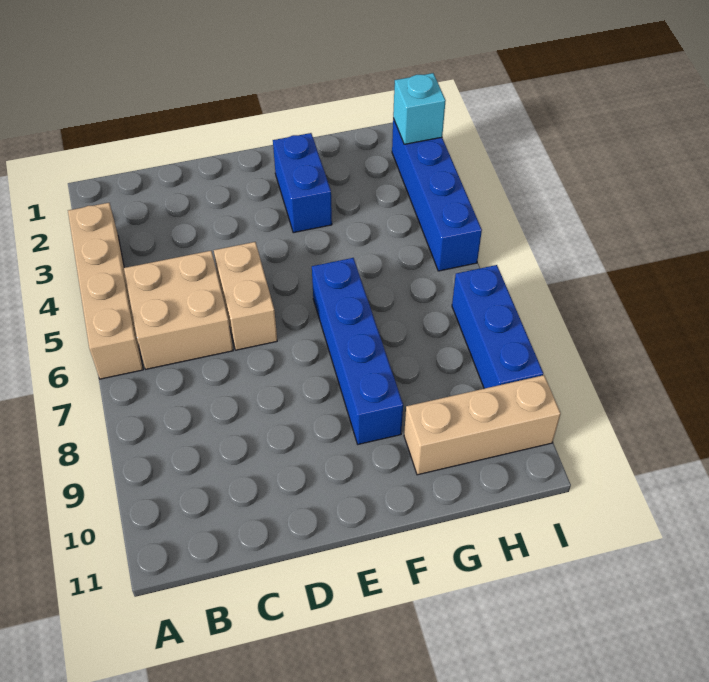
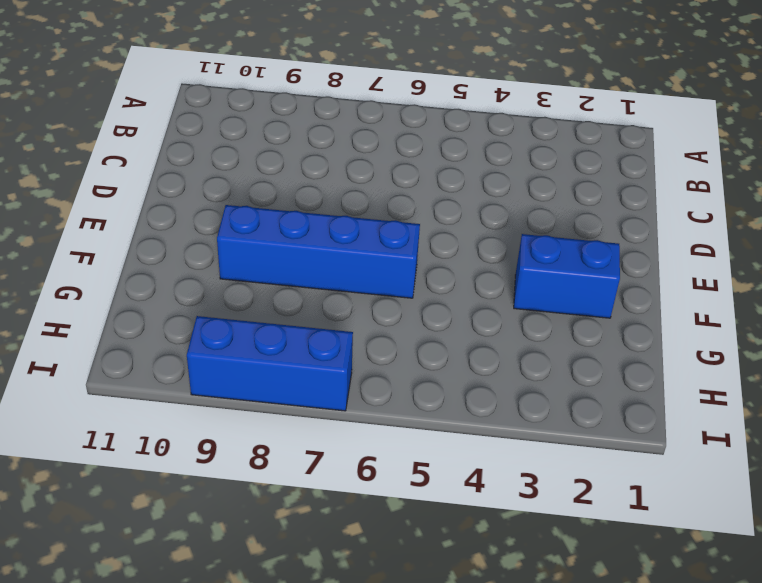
none -> tan brick A3:A6 level 1
none -> tan brick B5:C6 level 1

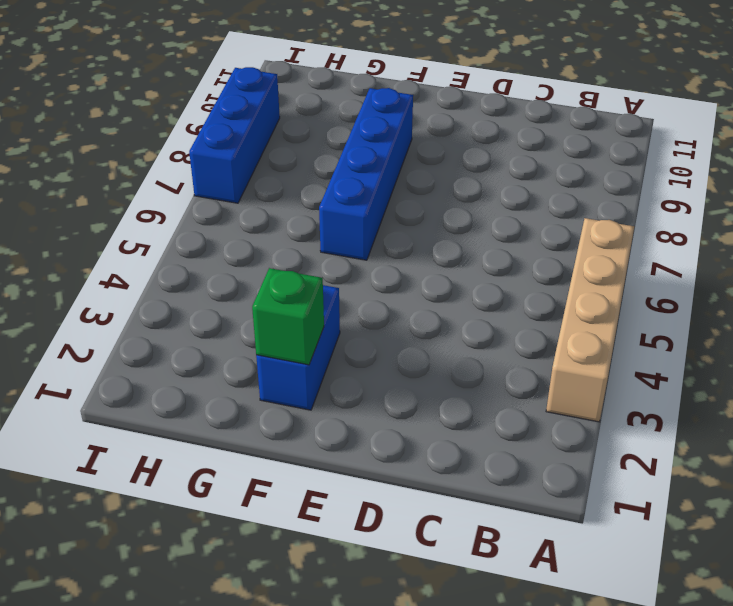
green brick F2 level 2 -> none
none -> tan brick B5:C6 level 1
none -> tan brick D5:D6 level 1

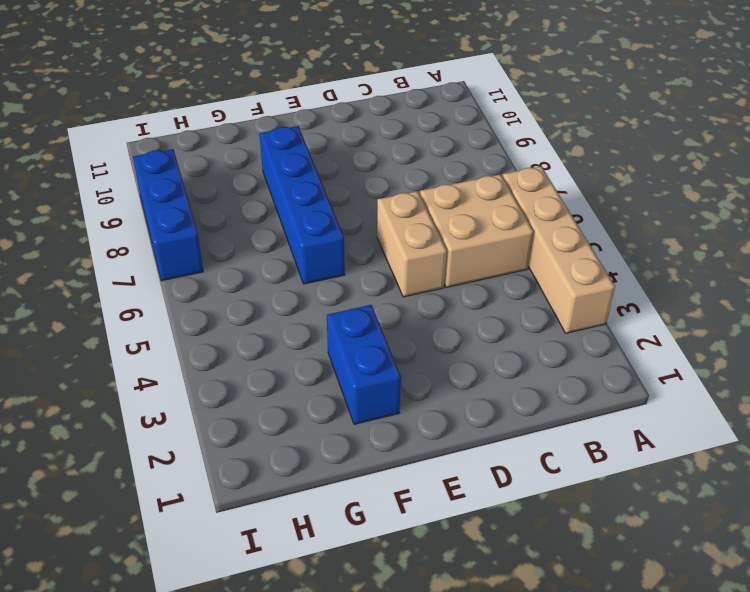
none -> tan brick G10:I10 level 1
none -> blue brick I2:I5 level 1

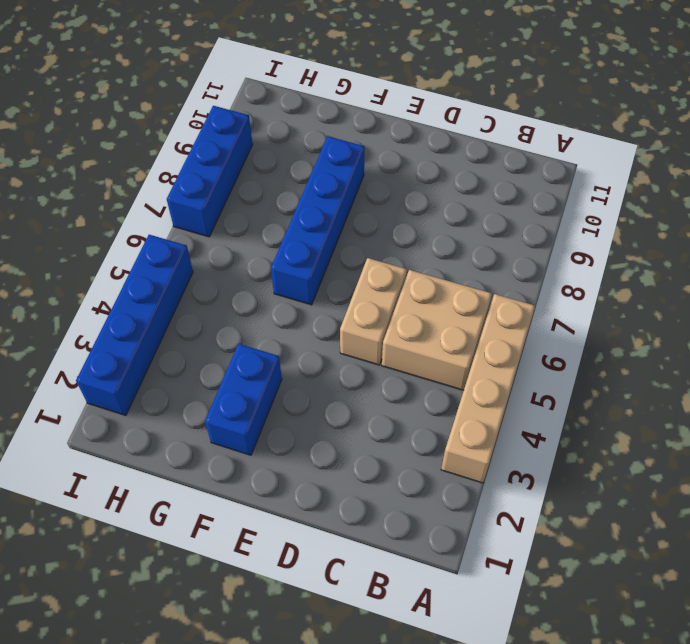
none -> tan brick G10:I10 level 1
none -> cyan brick I2 level 2

